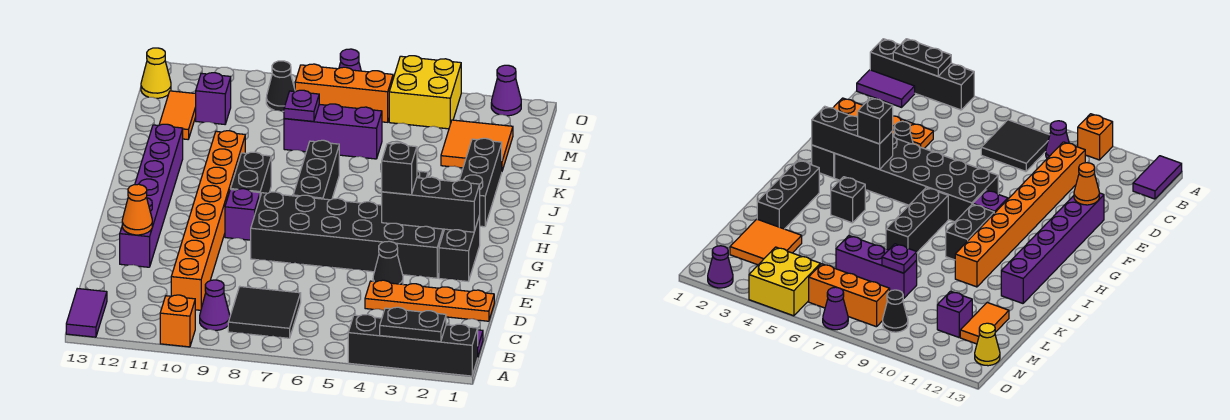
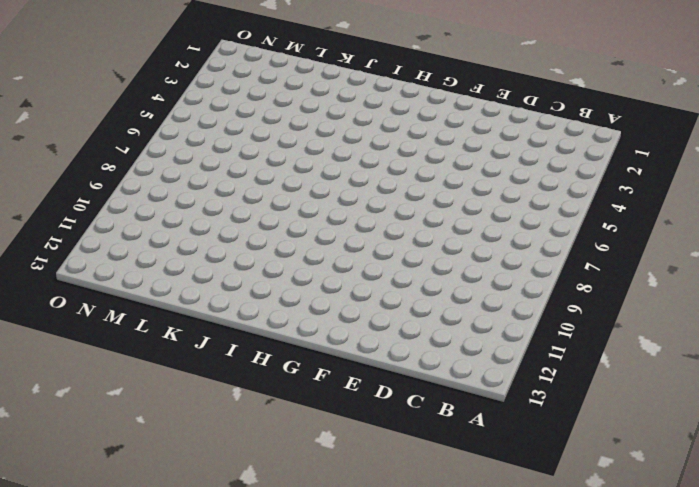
none -> black brick A1:A4 level 1
none -> orange brick A10 level 1
none -> purple tile A13:B13 level 1
none -> purple tile B1:B2 level 1

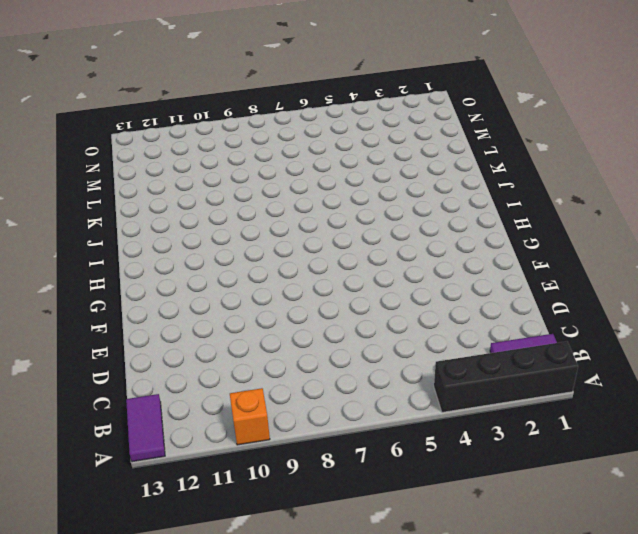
none -> black tile B7:C8 level 1
none -> purple cone B9 level 1
none -> orange brick C10:J10 level 1
none -> orange plate D1:D4 level 1

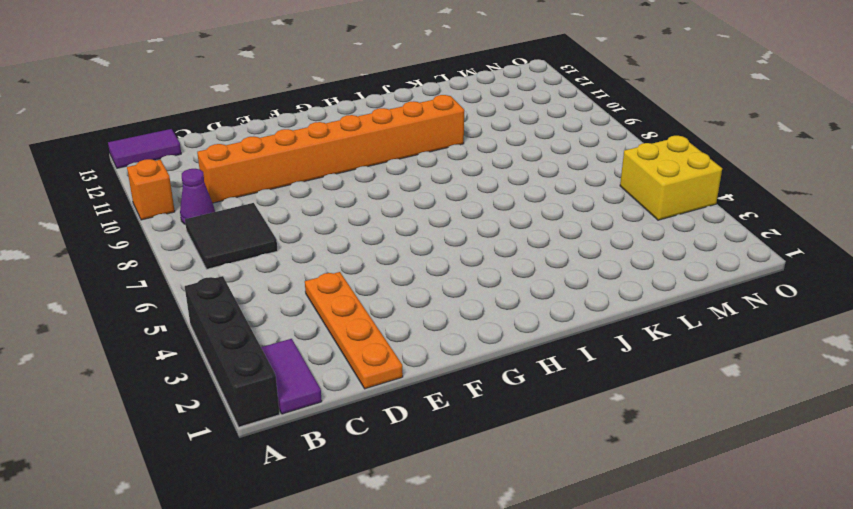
none -> black cone E4 level 1
none -> purple brick E12:J12 level 1
none -> black brick F2:G2 level 1
none -> black brick F3:G8 level 1

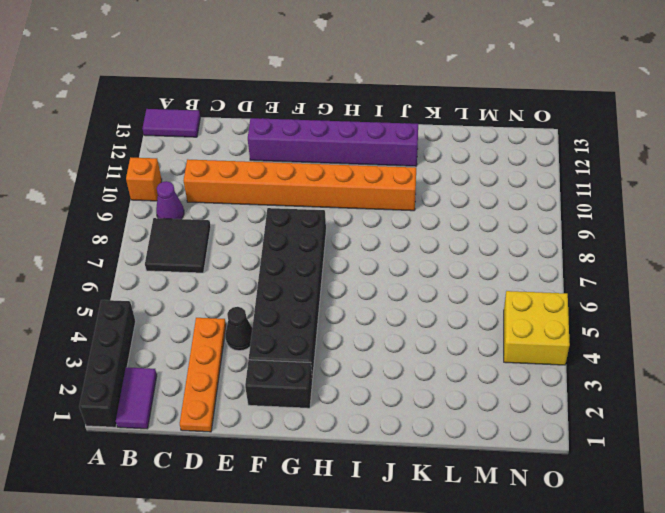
none -> purple brick G9 level 1
none -> black brick H7:J7 level 1
none -> black brick H9:I9 level 1
none -> black brick I2:K2 level 1

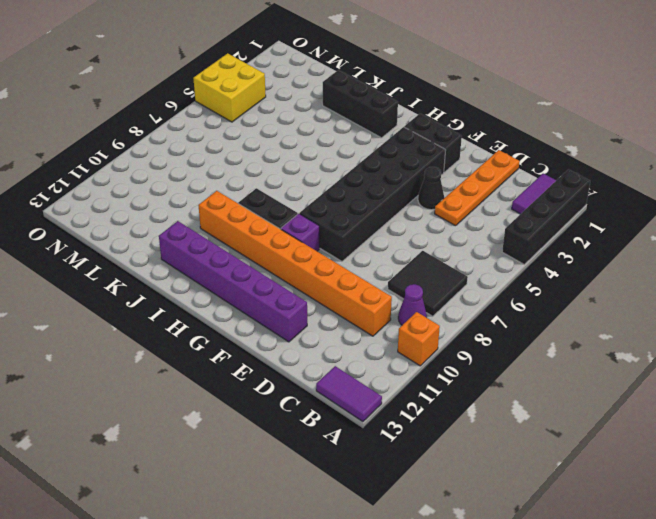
none -> black brick H7:J7 level 1
none -> black brick I4 level 1
none -> orange tile L2:M3 level 1
none -> purple brick L6:L8 level 1

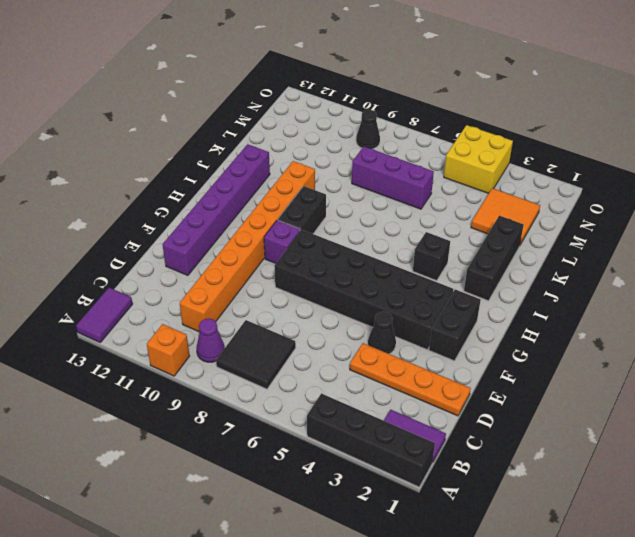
none -> black brick H7:J7 level 1
none -> orange tile L12:M12 level 1
none -> purple brick M11 level 1
none -> orange brick N6:N8 level 1

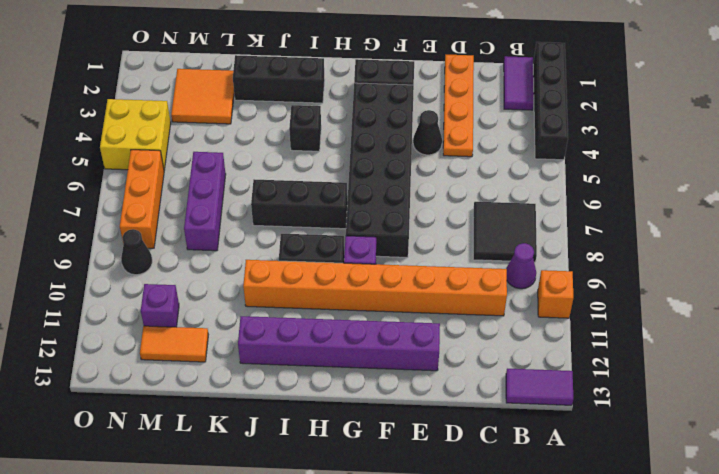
none -> yellow cone N13 level 1
none -> purple cone O2 level 1
none -> purple cone O7 level 1
none -> black plate A2:A3 level 2

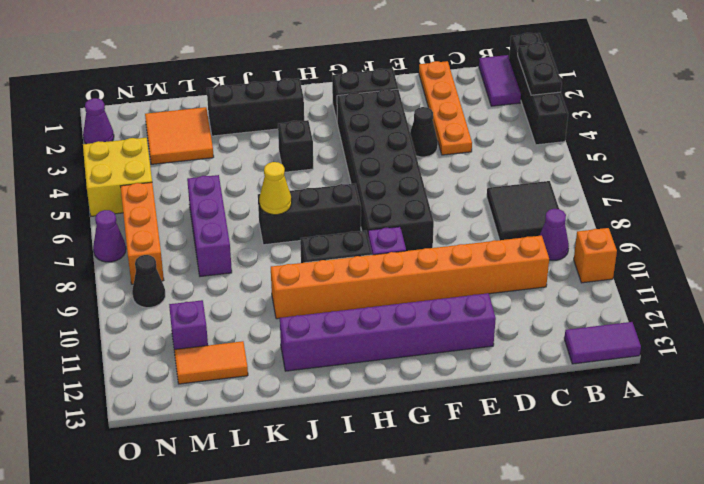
yellow cone J7 level 2 -> yellow cone N13 level 1
none -> orange cone E12 level 2
none -> black brick G2:G4 level 2
none -> purple plate L8 level 2
none -> black brick G4 level 3

